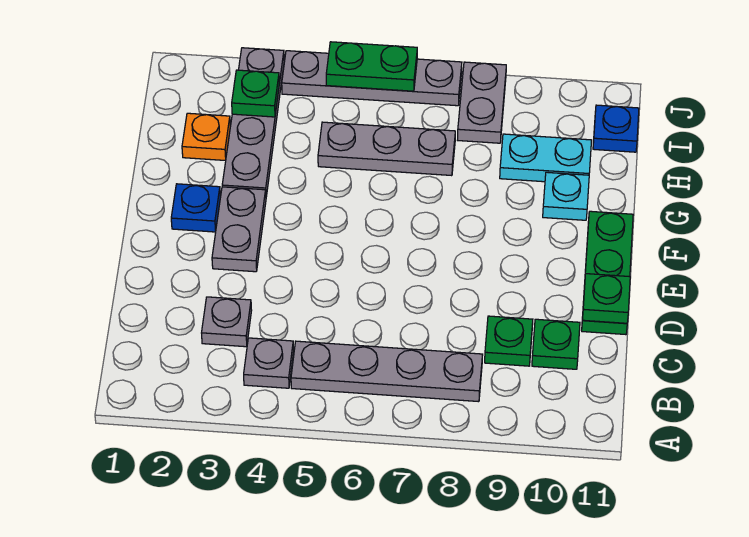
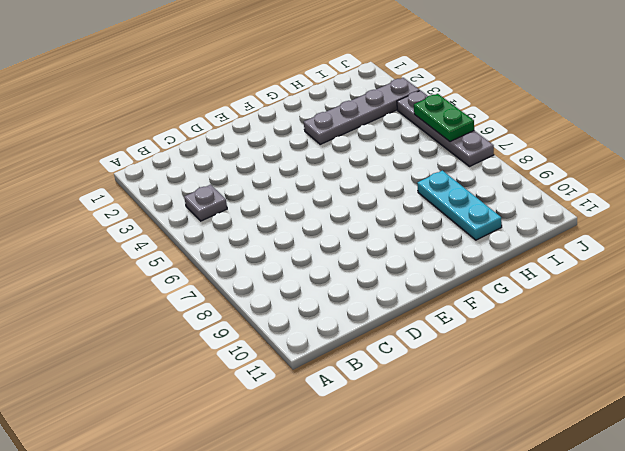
cyan plate H8:H10 level 1 -> cyan plate H9:H10 level 1
none -> grey plate B5:B8 level 1
none -> grey plate C3 level 1
none -> green plate C9 level 1

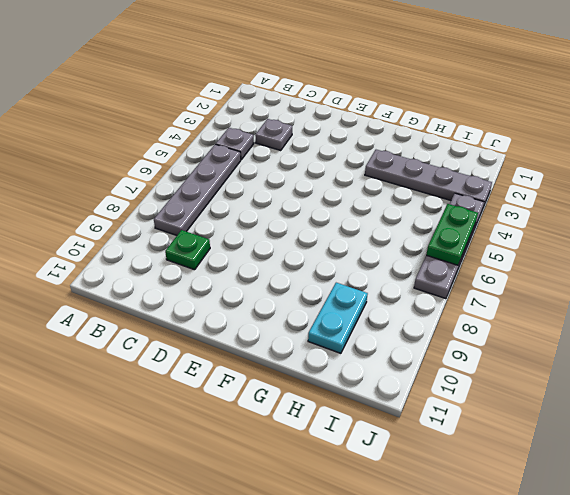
none -> green plate C10 level 1
none -> green plate D11:F11 level 1
none -> grey plate E3:F3 level 1

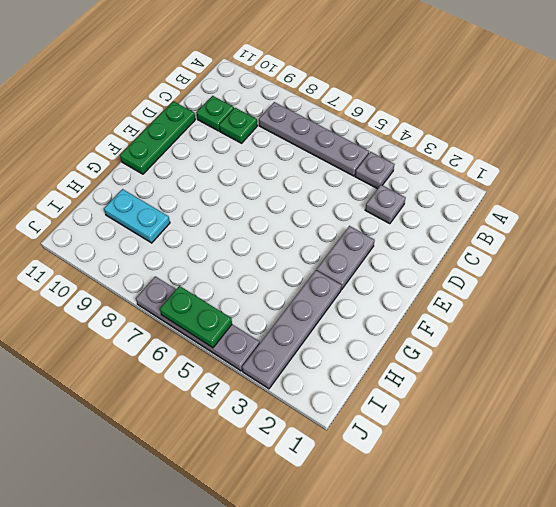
none -> blue plate F2 level 1
none -> cyan plate G10 level 1
none -> orange plate H2 level 1

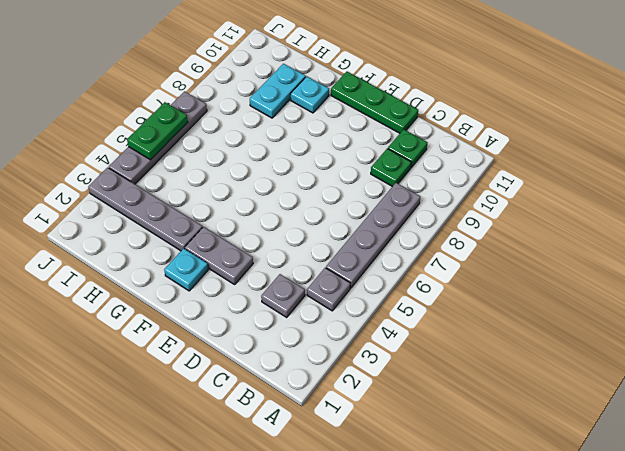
cyan plate F2 level 1 -> blue plate F2 level 1
none -> orange plate H2 level 1
none -> grey plate H5:H7 level 1
none -> grey plate I8:J8 level 1

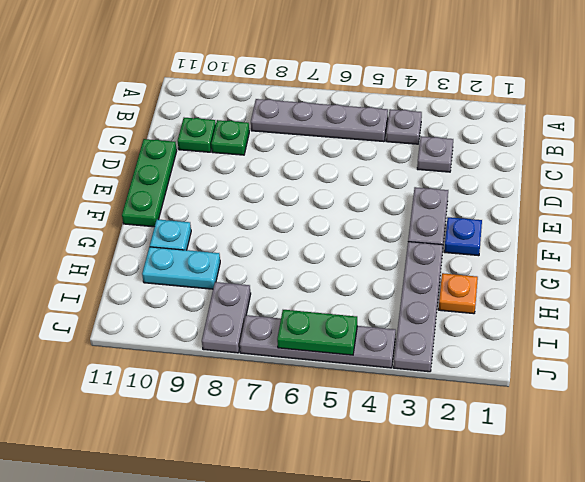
none -> grey plate H5:H7 level 1
none -> blue plate I11 level 1
none -> green plate D11 level 2

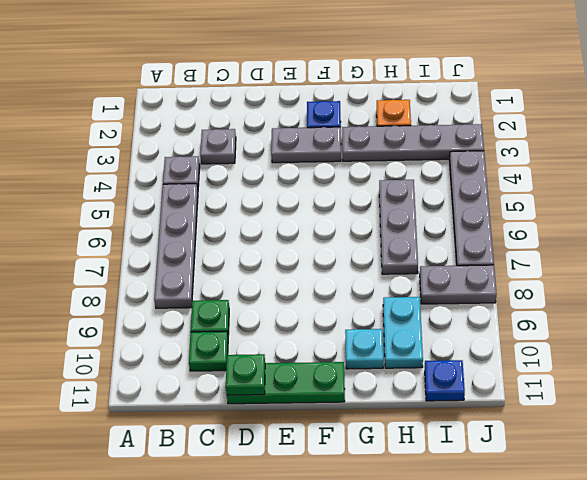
none -> green plate I3 level 2
none -> green plate J5:J6 level 2

